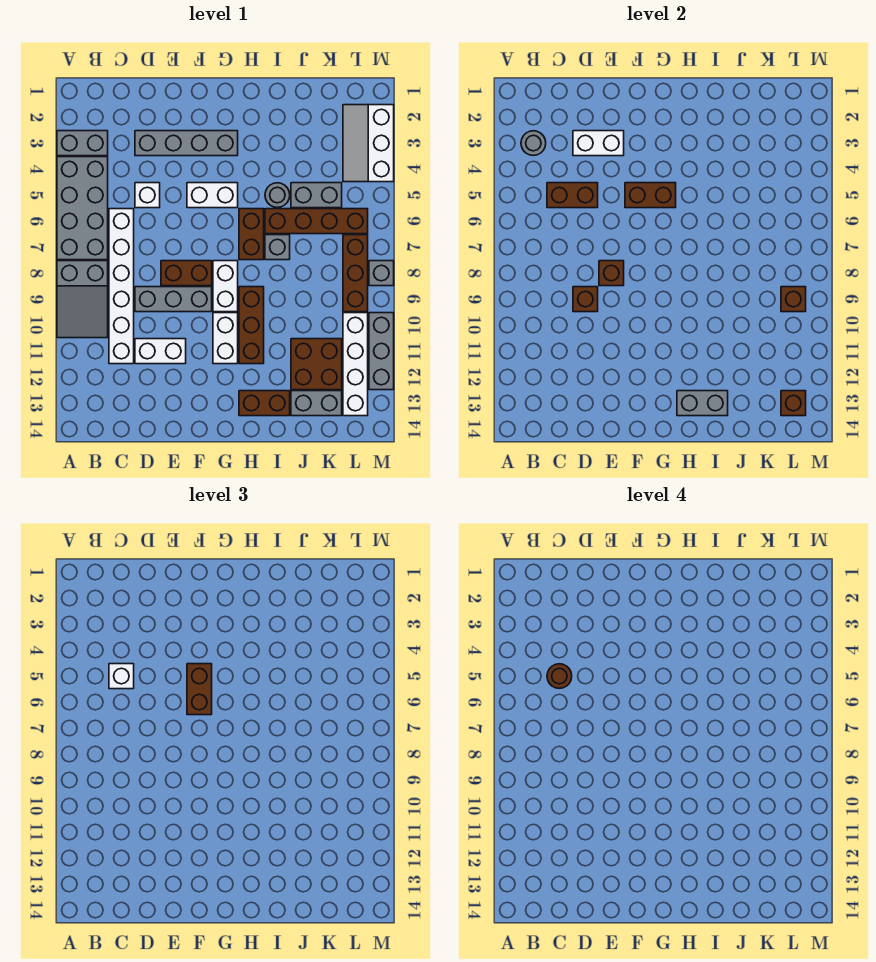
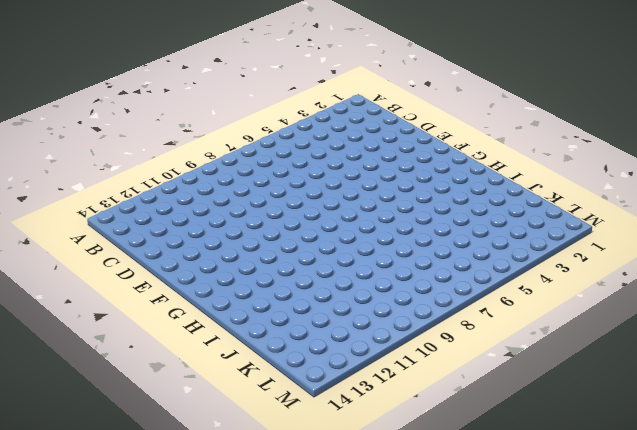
none -> grey brick A3:B3 level 1
none -> grey brick A4:B7 level 1
none -> grey slope A8:B10 level 1 top 8
none -> white brick C6:C11 level 1

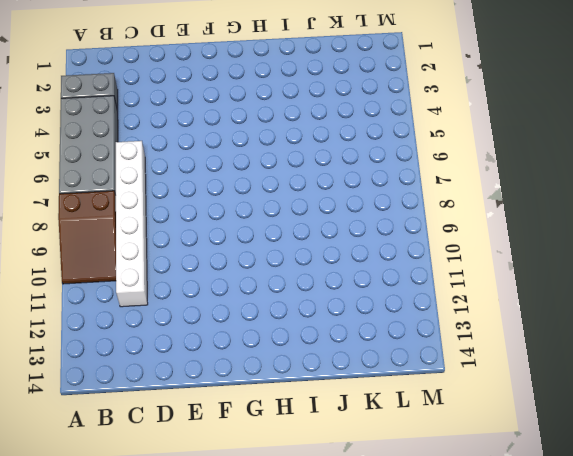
brown slope A8:B10 level 1 top 8 -> grey slope A8:B10 level 1 top 8
none -> grey brick D3:G3 level 1
none -> white brick D5 level 1
none -> grey brick D9:F9 level 1
none -> white brick D11:E11 level 1

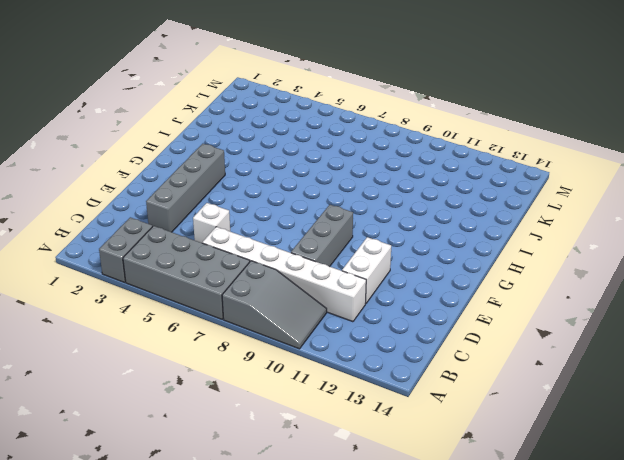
none -> brown brick E8:F8 level 1
none -> white brick F5:G5 level 1
none -> white brick G8:G9 level 1
none -> white brick G10:G11 level 1

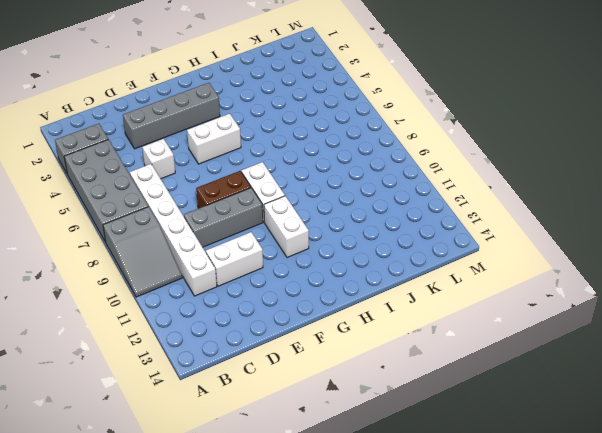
none -> brown brick H6:H7 level 1
none -> brown brick H9:H11 level 1
none -> brown brick H13:I13 level 1
none -> grey round brick I5 level 1

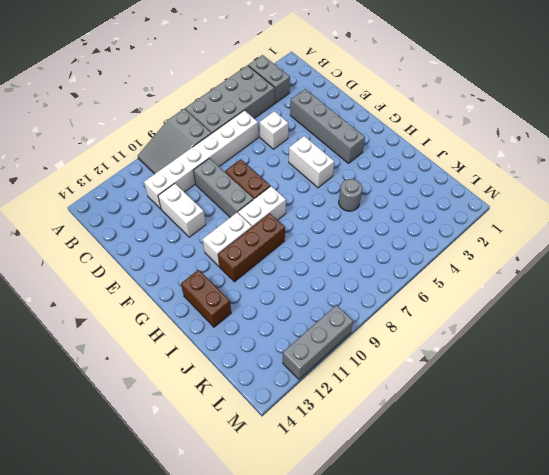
none -> brown brick H6:H7 level 1
none -> brown brick I6:L6 level 1
none -> grey brick I7 level 1
none -> grey brick J5:K5 level 1

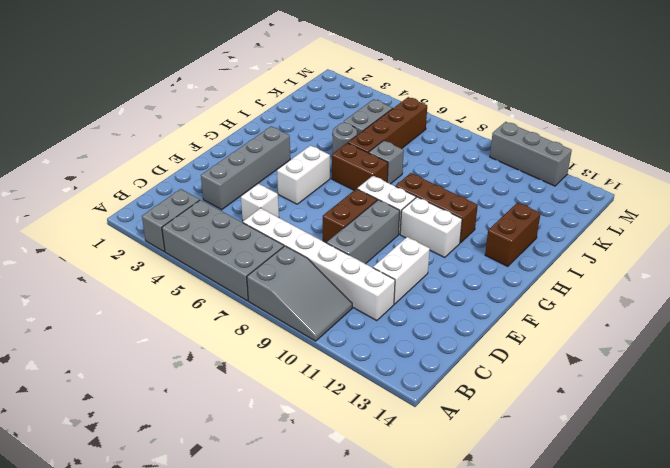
none -> brown brick J11:K12 level 1
none -> grey brick J13:K13 level 1
none -> white slope L2:M4 level 1 top M
none -> brown brick L7:L9 level 1

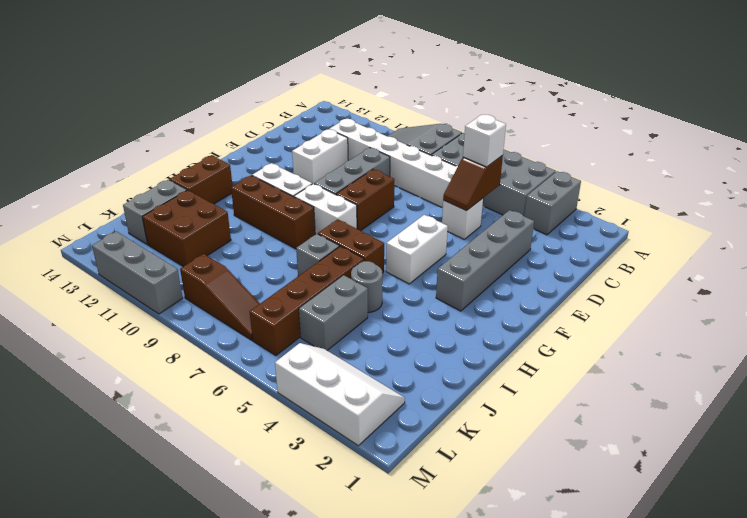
brown slope C5:D5 level 2 top C -> brown brick C5:D5 level 2
brown slope L7:L9 level 1 top 9 -> brown brick L7:L9 level 1
none -> white brick L10:L13 level 1
none -> grey brick M8 level 1
none -> grey round brick B3 level 2
none -> white brick D3:E3 level 2

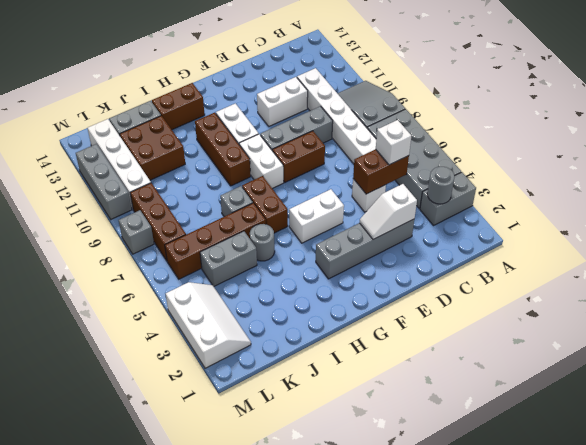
white slope D3:E3 level 2 top D -> white brick D3:E3 level 2
none -> brown brick D9 level 2
none -> brown brick E8 level 2
none -> brown brick F5:G5 level 2
none -> grey brick H13:I13 level 2

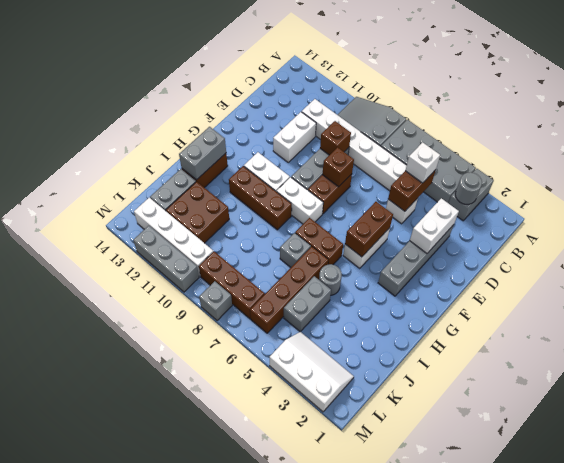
none -> brown brick L9 level 2
none -> brown brick L13 level 2
none -> brown brick F5:F6 level 3
none -> brown round brick C5 level 4

